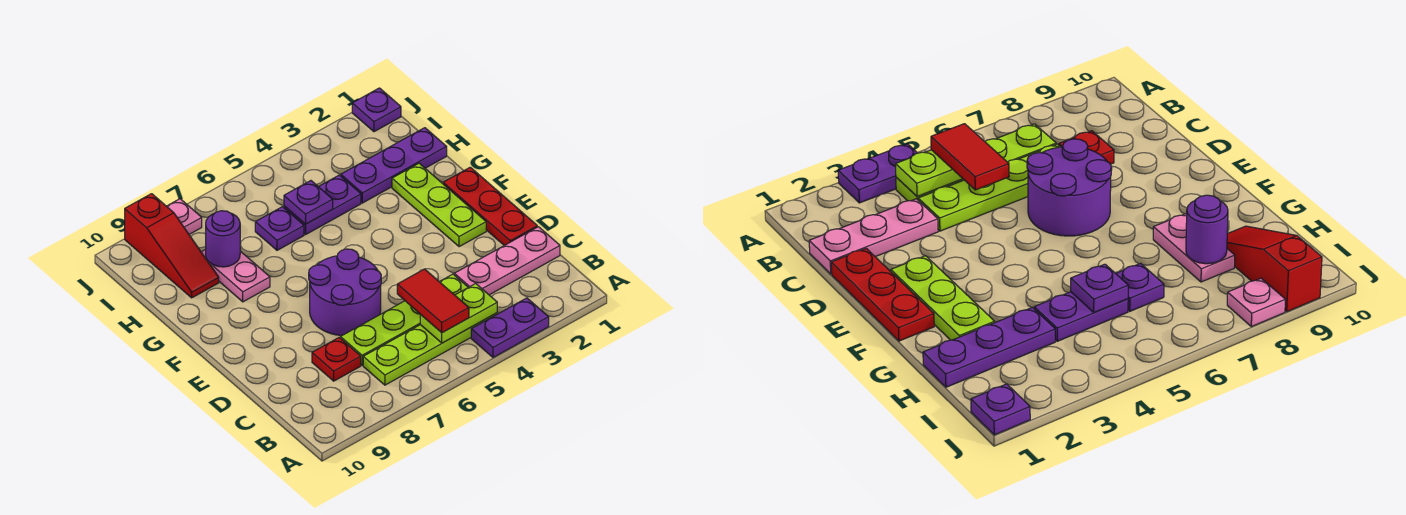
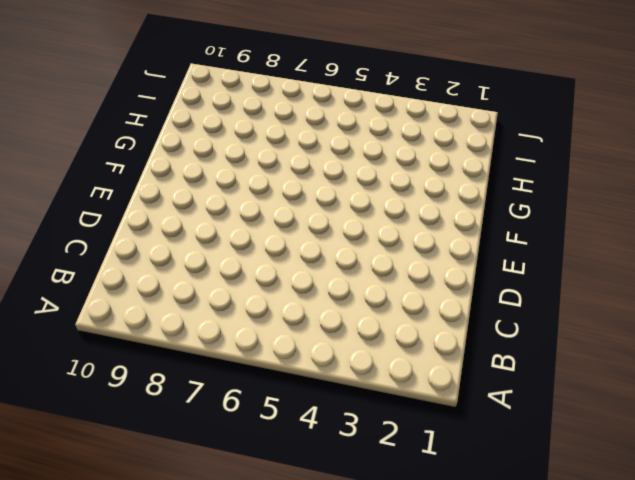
none -> purple plate A3:A4 level 1
none -> lime plate B4:B7 level 1
none -> pink plate C1:C3 level 1

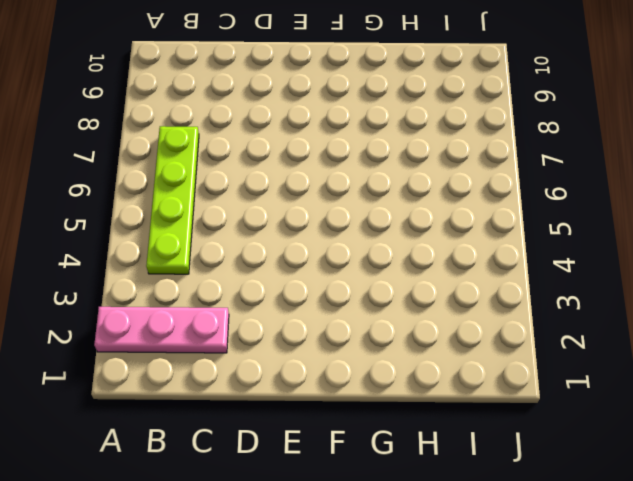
pink plate A2:C2 level 1 -> pink plate C1:C3 level 1
none -> purple plate A3:A4 level 1
none -> lime plate C4:C7 level 1
none -> red plate C8 level 1

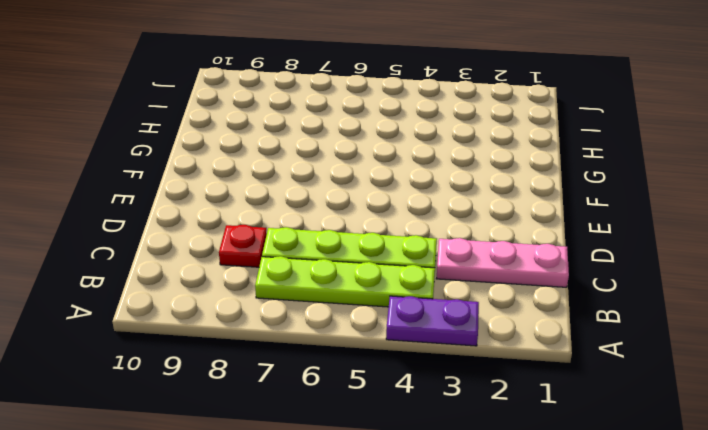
none -> red plate D1:F1 level 1
none -> purple round brick D6:E7 level 1
none -> lime plate E2:G2 level 1

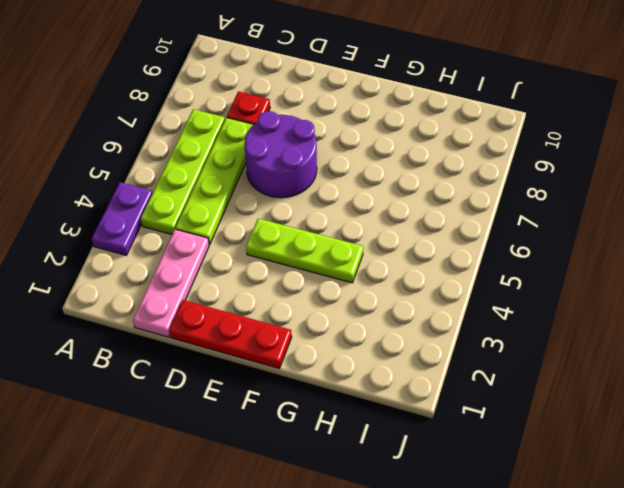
lime plate E4:G4 level 1 -> lime plate E2:G2 level 1
none -> pink plate G8:H8 level 1
none -> purple plate H1:H3 level 1
none -> purple plate H4:H5 level 1

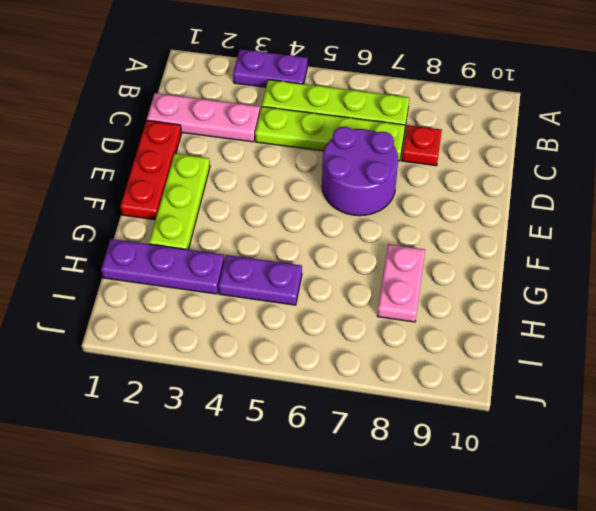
none -> purple plate H6 level 1
none -> red slope H9:J9 level 1 top J
none -> purple plate J1 level 1

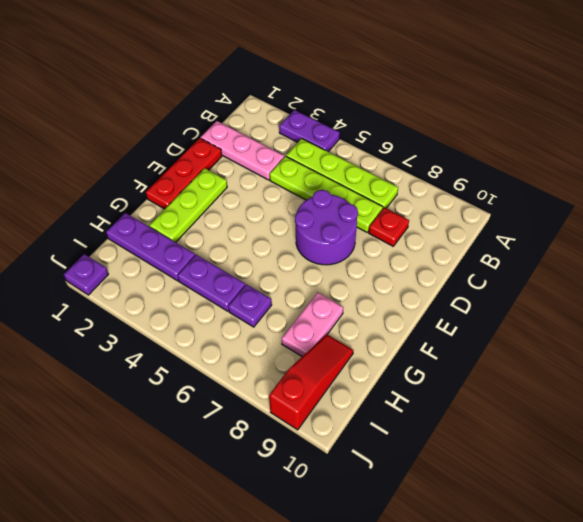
none -> pink plate J8 level 1
none -> lime plate B4:B5 level 2
none -> purple plate H5 level 2

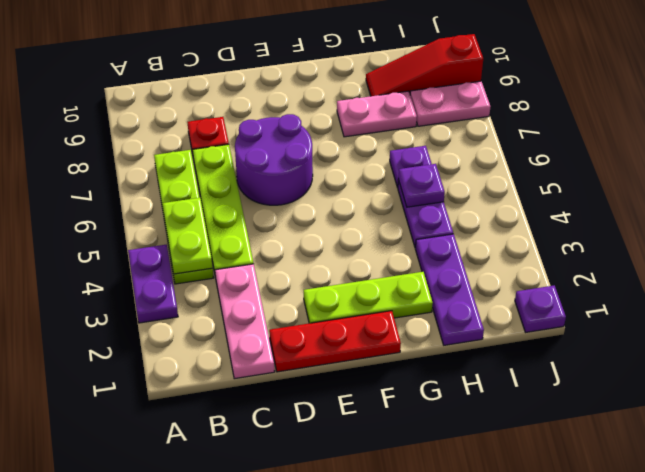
pink plate I8:J8 level 1 -> pink plate J8 level 1
none -> purple round brick H8 level 2
none -> red tile B5:C5 level 3

